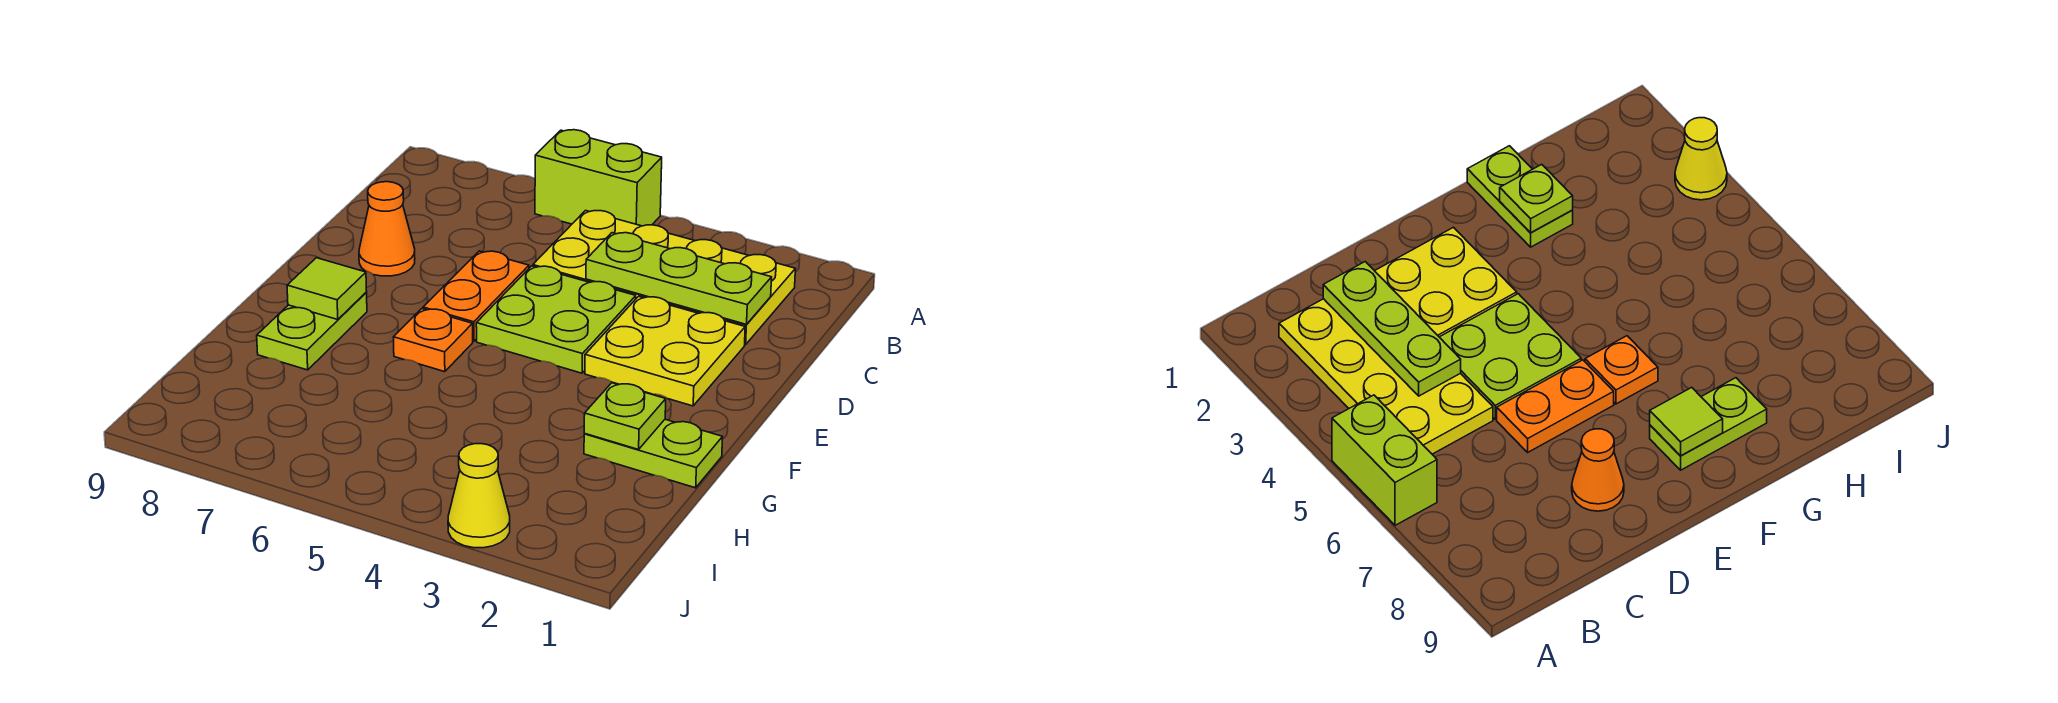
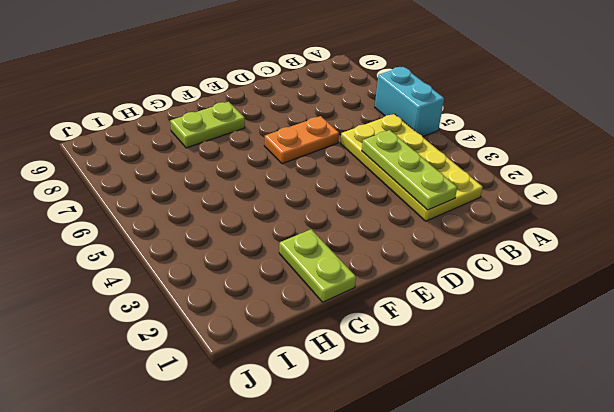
cyan brick A5:A6 level 1 -> lime brick A5:A6 level 1
none -> yellow plate D2:E3 level 1
none -> lime plate D4:E5 level 1
none -> orange cone D8 level 1

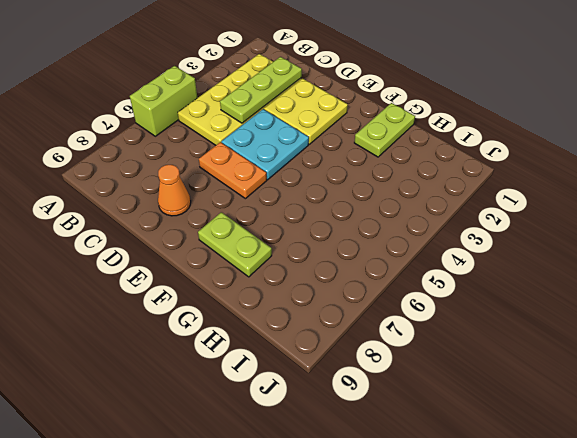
cyan plate D4:E5 level 1 -> lime plate D4:E5 level 1
none -> orange plate F6 level 1
none -> yellow cone J3 level 1
none -> lime tile F8 level 2

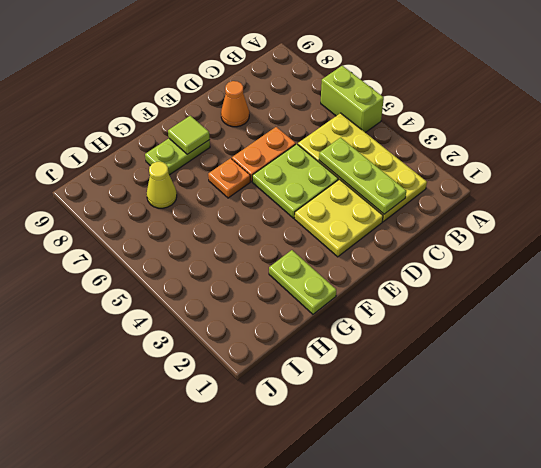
yellow cone H7 level 1 -> yellow cone J3 level 1
none -> lime plate G2 level 2

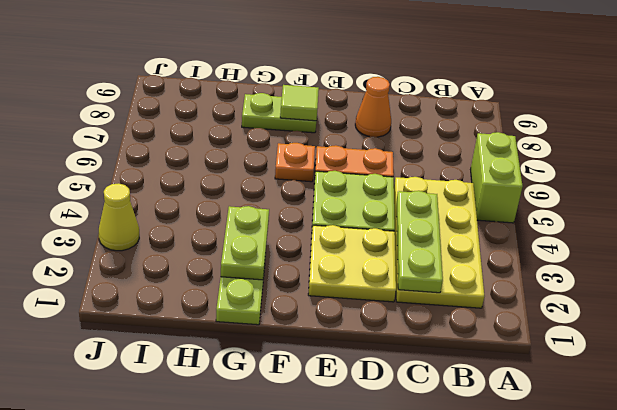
lime plate G2:G3 level 2 -> lime plate G2 level 2

